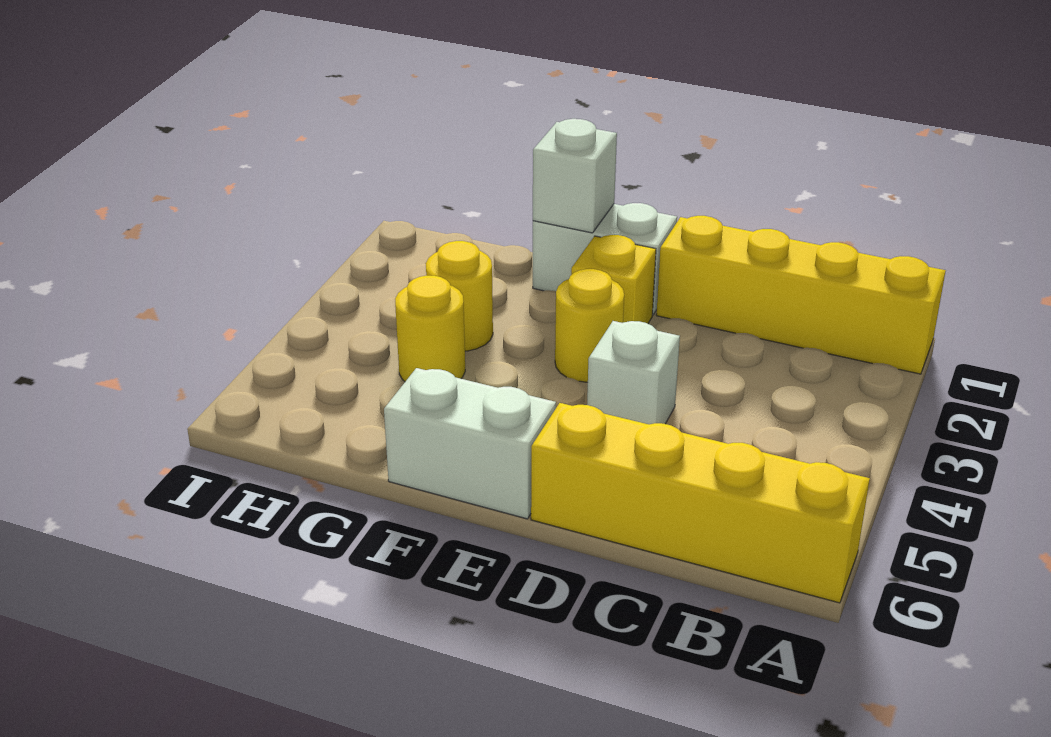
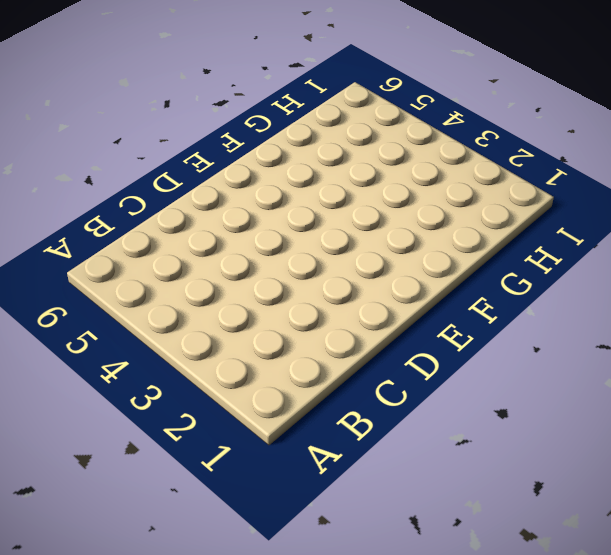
none -> yellow brick A1:D1 level 1
none -> yellow brick A6:D6 level 1

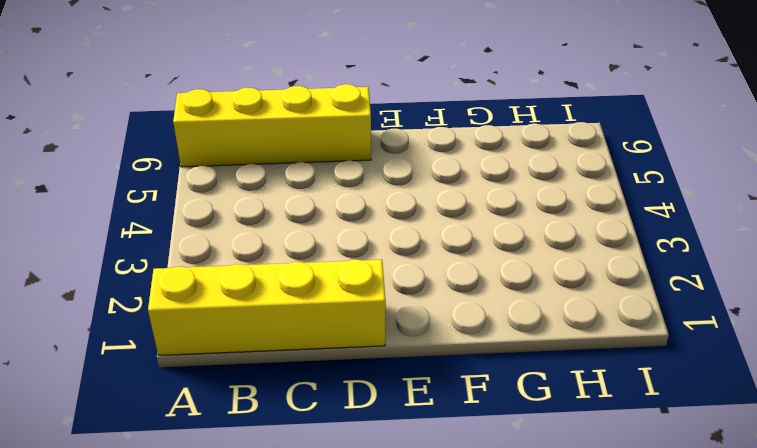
none -> white brick D4 level 1
none -> white brick E1:F1 level 1

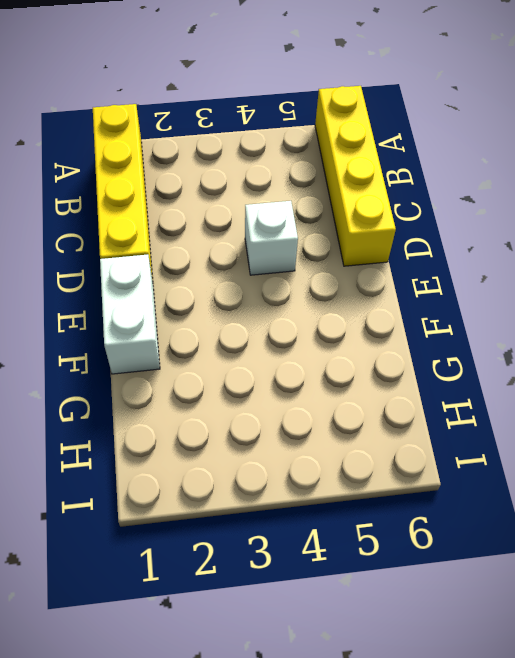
none -> yellow brick E2 level 1
none -> yellow round brick E3 level 1

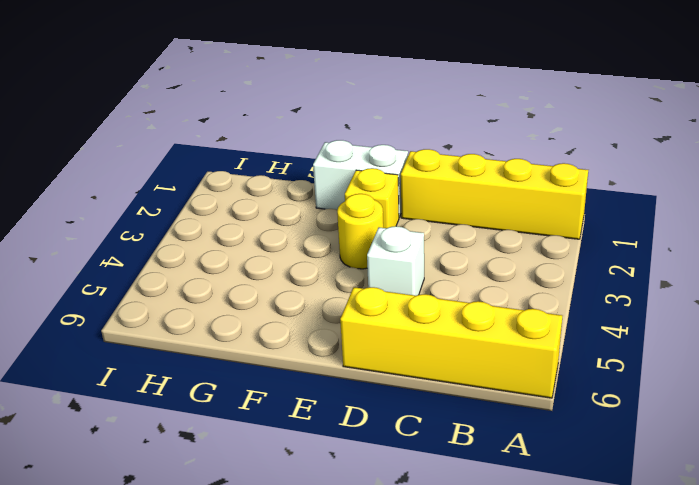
none -> white brick E6:F6 level 1
none -> yellow round brick G3 level 1

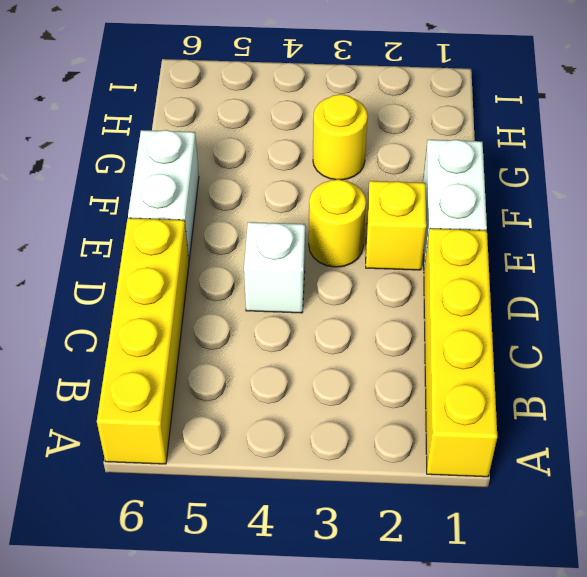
none -> yellow round brick G4 level 1
none -> white brick F1 level 2

